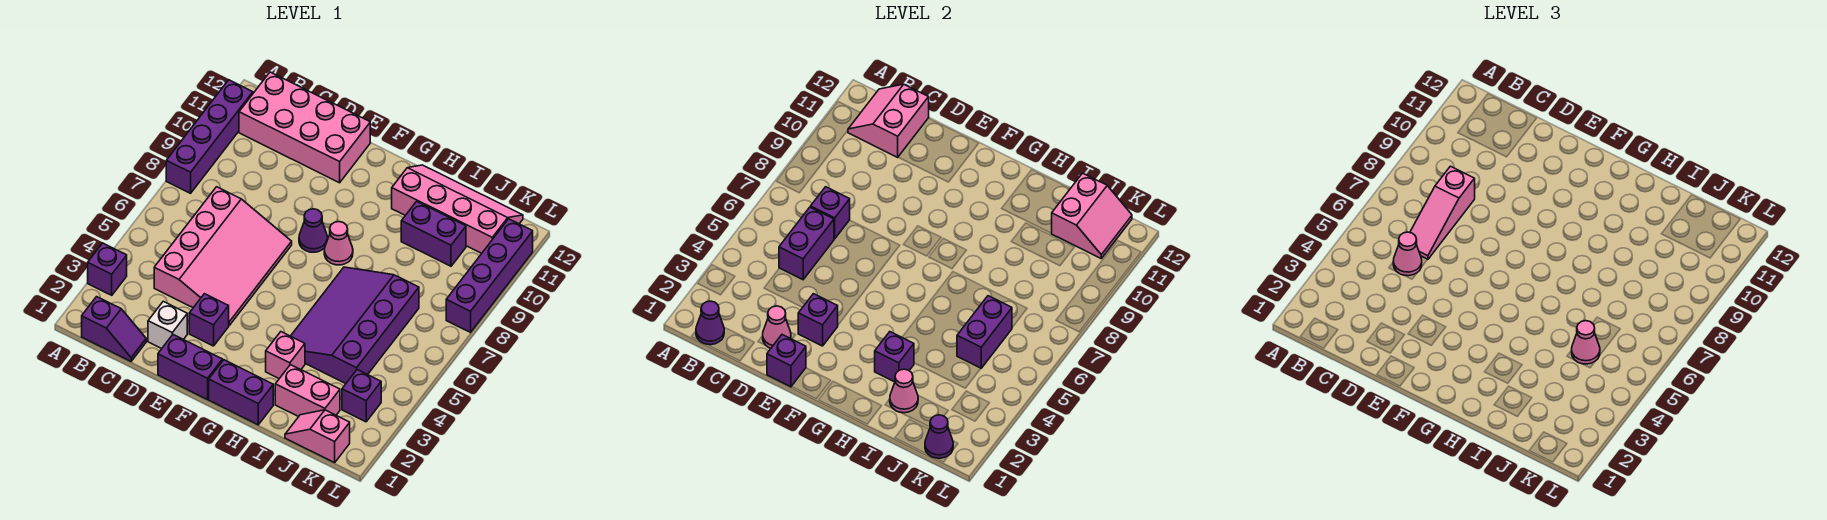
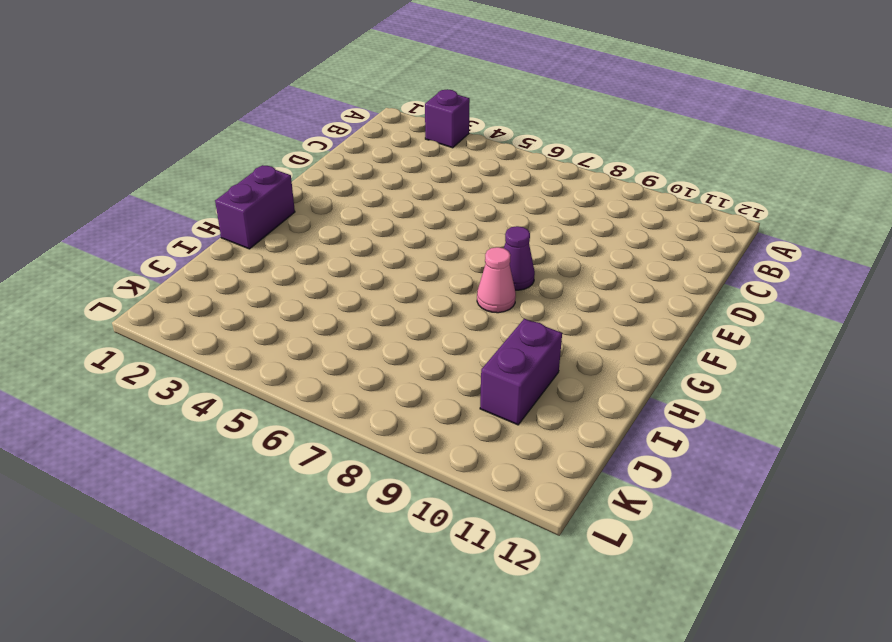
none -> purple brick A8:A11 level 1
none -> purple slope B1:C1 level 1 top B
none -> pink brick B11:E12 level 1
none -> pink slope C4:E7 level 1 top C

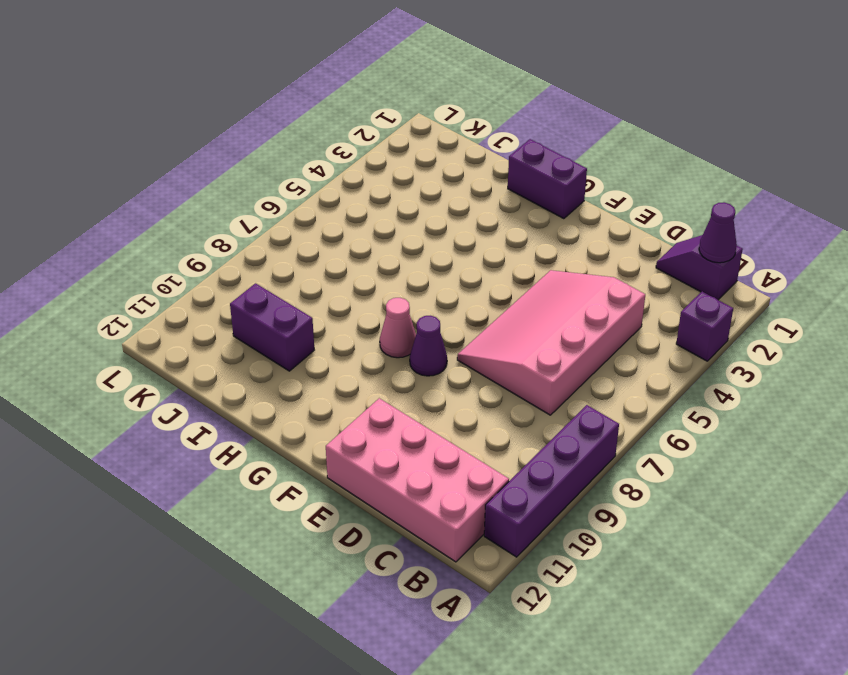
none -> white brick D2 level 1
none -> purple brick E1:F1 level 1
none -> purple brick E3 level 1
none -> pink brick H3 level 1

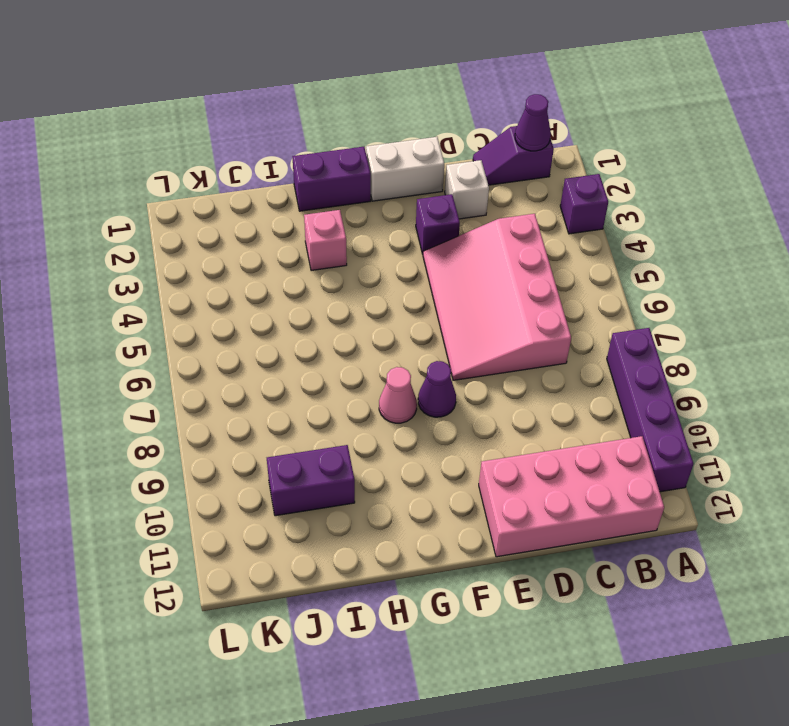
white brick E1:F1 level 1 -> purple brick E1:F1 level 1
none -> purple slope H4:J7 level 1 top J
none -> pink slope H11:K12 level 1 top 11
none -> pink brick I2:J2 level 1
none -> pink slope J1:K1 level 1 top K

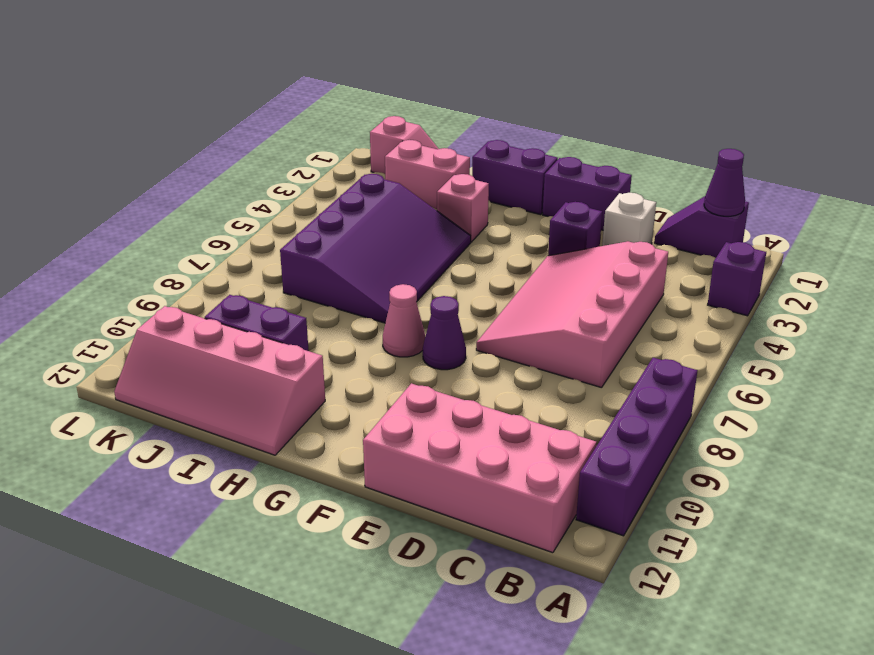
none -> purple brick K3 level 1
none -> purple brick L8:L11 level 1
none -> pink slope B11:C12 level 2 top C
none -> purple brick C5:C6 level 2

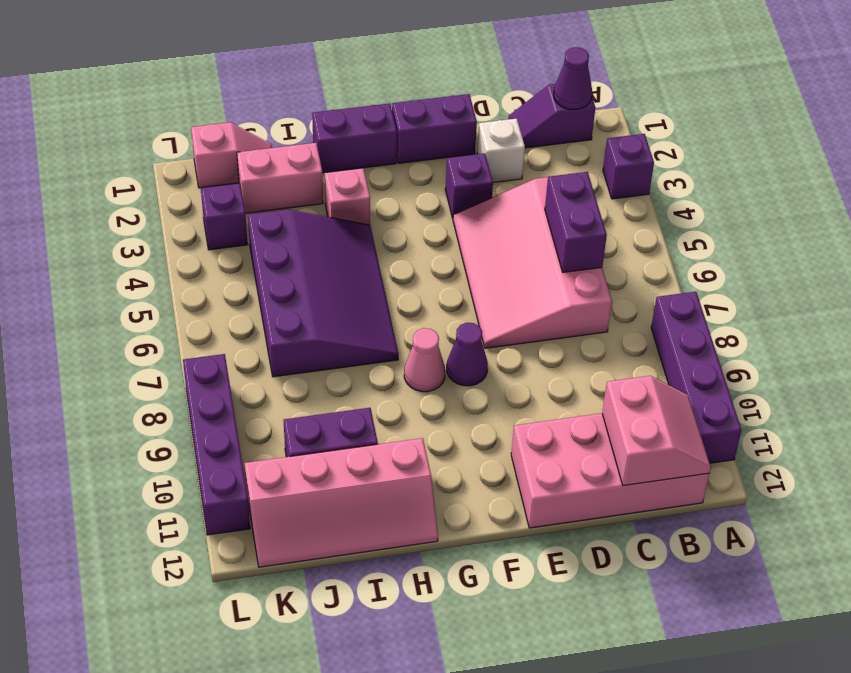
none -> purple brick C7 level 2
none -> pink cone D2 level 2
none -> purple brick E1 level 2
none -> purple brick E3 level 2

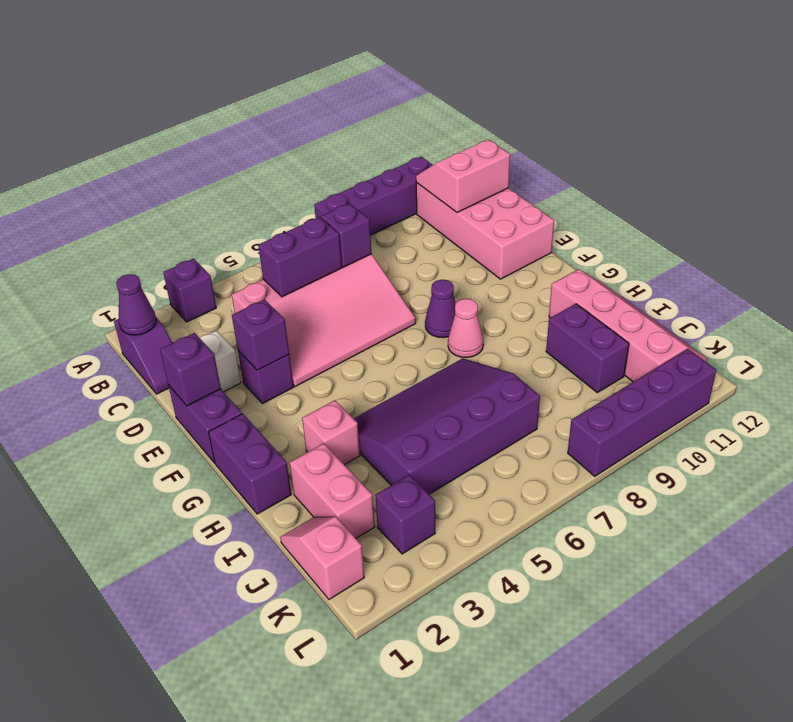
none -> pink cone D2 level 2
none -> purple brick H3 level 2
none -> pink cone I2 level 2
none -> purple brick J5:J6 level 2

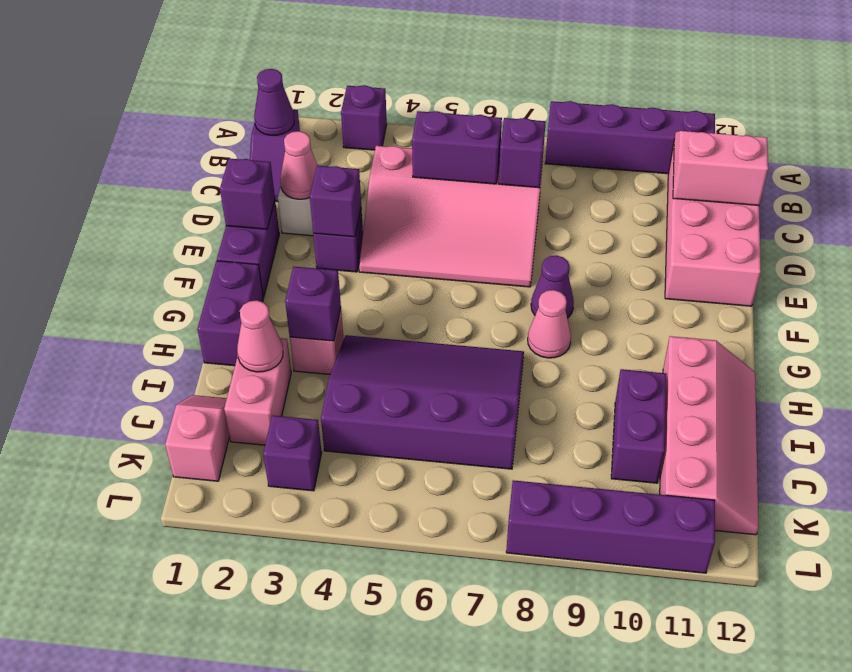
none -> purple brick J5:J6 level 2
none -> pink slope J11:K12 level 2 top J
none -> purple cone K1 level 2
none -> pink cone C5 level 3

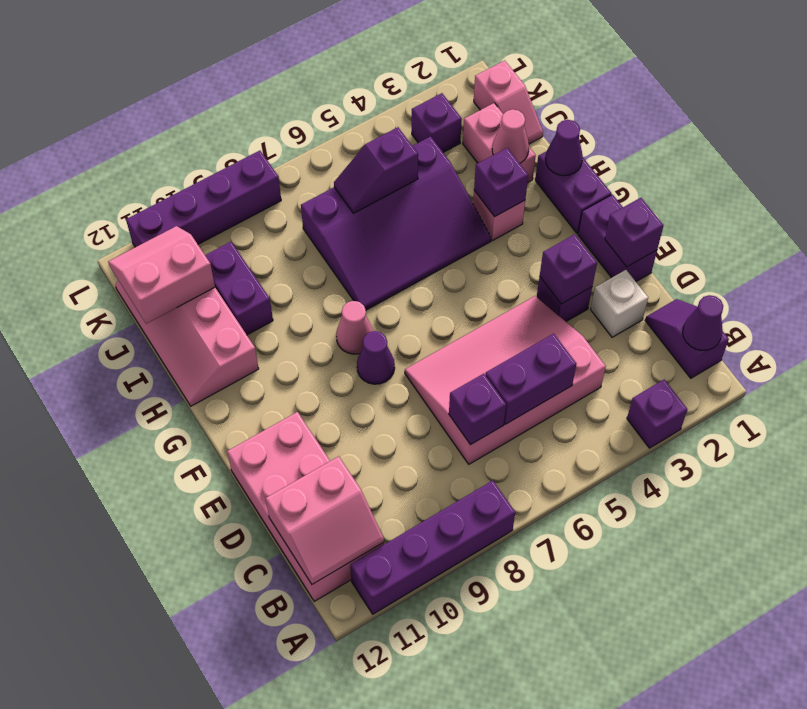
purple cone H1 level 2 -> purple cone K1 level 2
purple slope J5:J6 level 2 top 5 -> purple brick J5:J6 level 2
none -> pink cone D2 level 2
none -> pink cone C5 level 3
none -> pink slope C6:C8 level 3 top 8
none -> pink cone J5 level 3

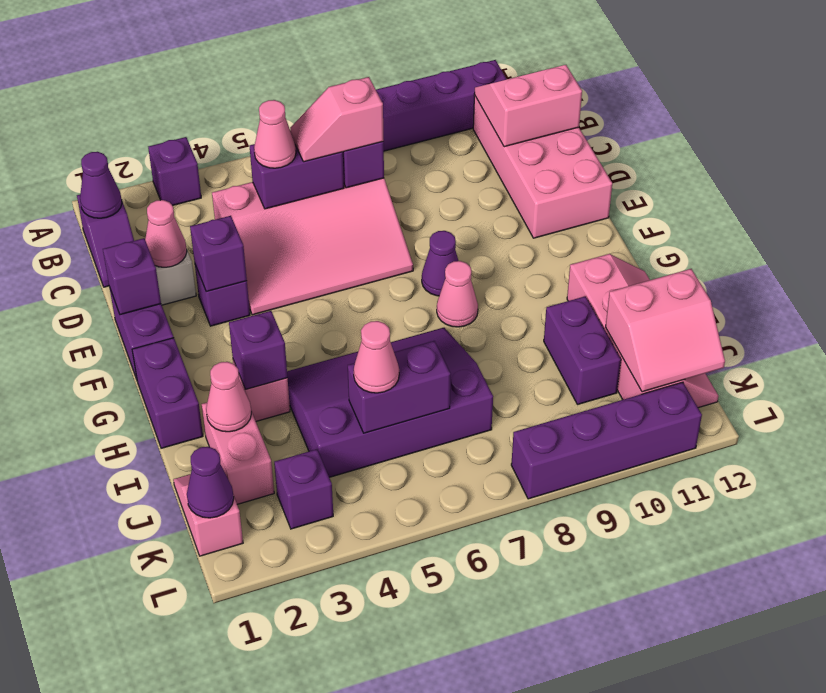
pink slope C6:C7 level 3 top 7 -> pink slope C6:C8 level 3 top 8

